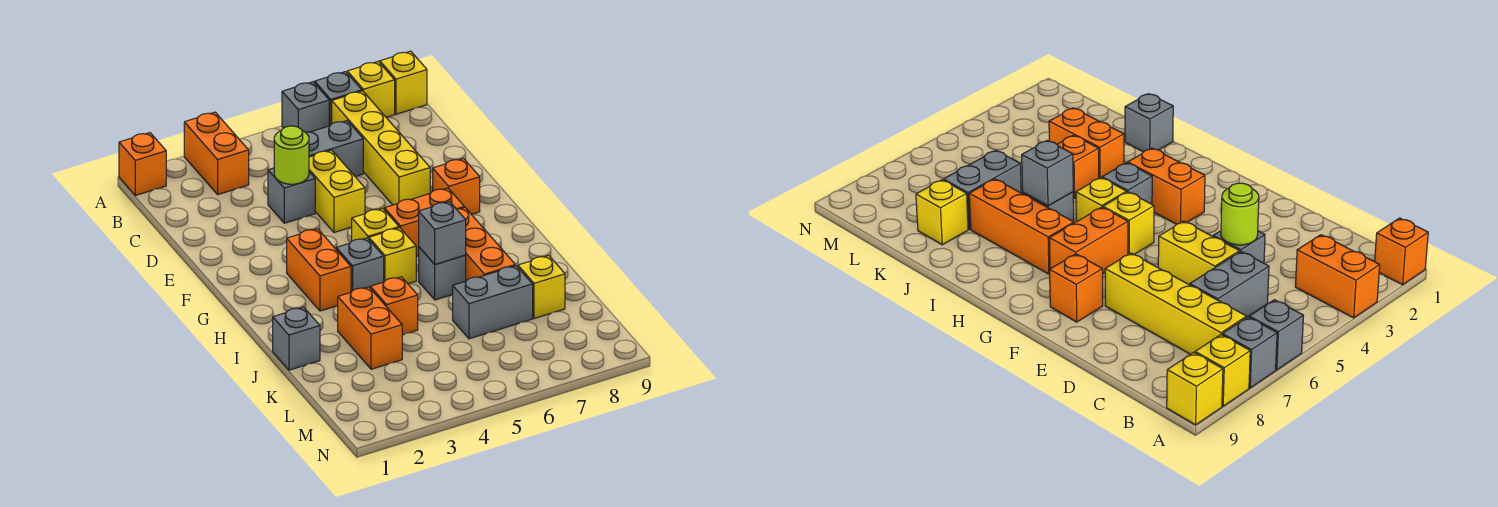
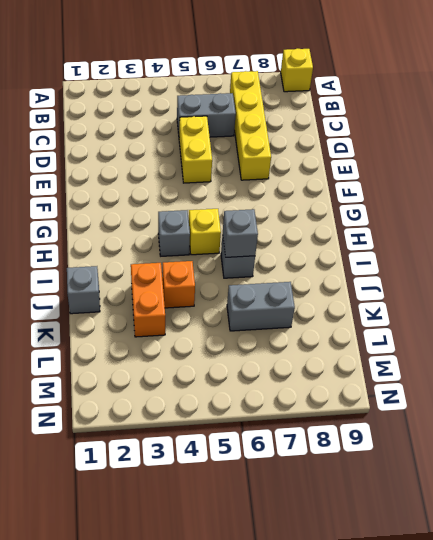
none -> orange brick A1 level 1
none -> orange brick A3:B3 level 1
none -> grey brick A6 level 1

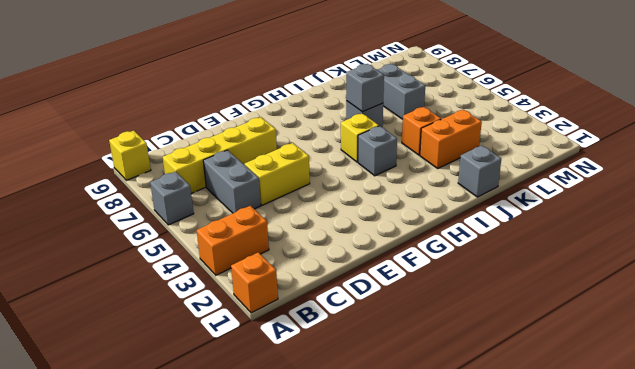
none -> grey brick A7 level 1
none -> yellow brick A8 level 1
none -> grey brick D4 level 1

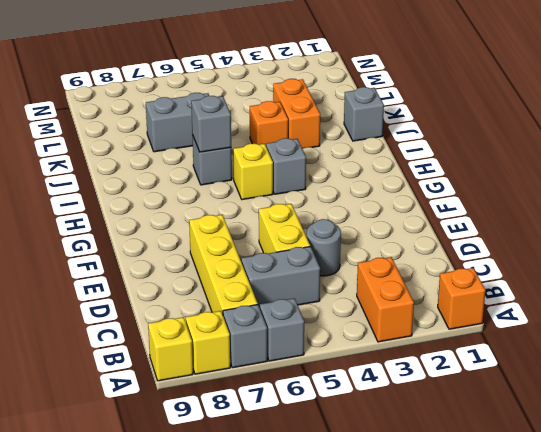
grey round brick D4 level 1 -> grey brick D4 level 1
none -> orange brick F8 level 1
none -> orange brick G3:H3 level 1
none -> yellow brick G5 level 1

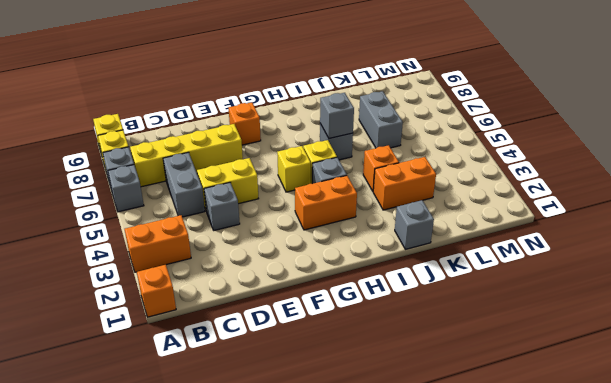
none -> orange brick G6:G7 level 1
none -> orange brick H7:J7 level 1
none -> yellow brick K8 level 1

